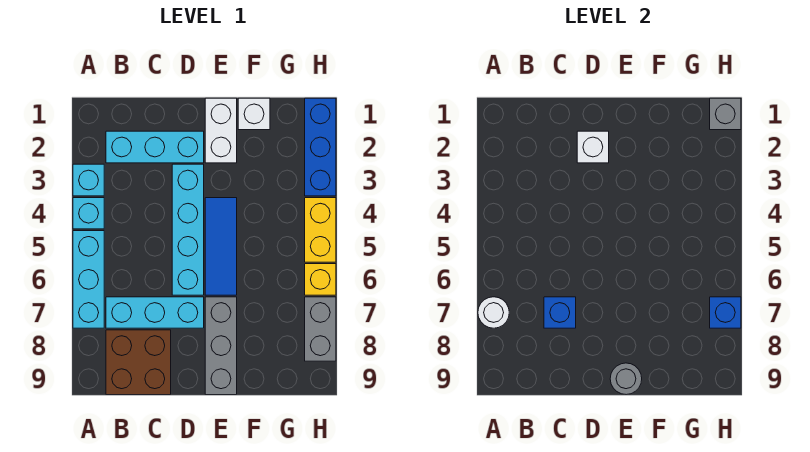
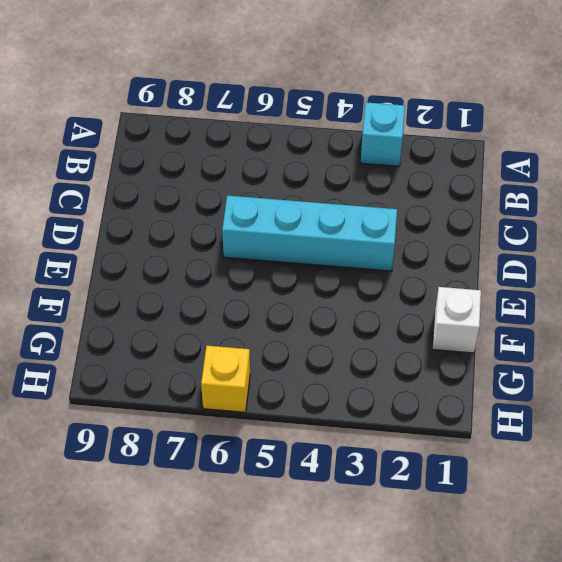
none -> cyan brick A4 level 1
none -> cyan brick A5:A7 level 1
none -> cyan brick B2:D2 level 1

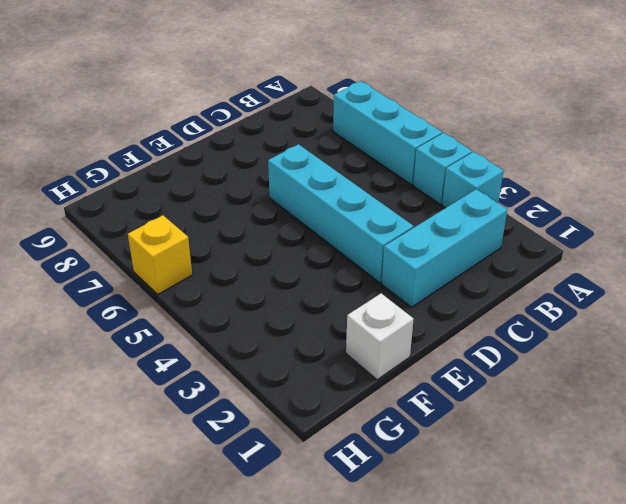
none -> cyan brick B7:D7 level 1
none -> brown brick B8:C9 level 1
none -> white brick E1:E2 level 1

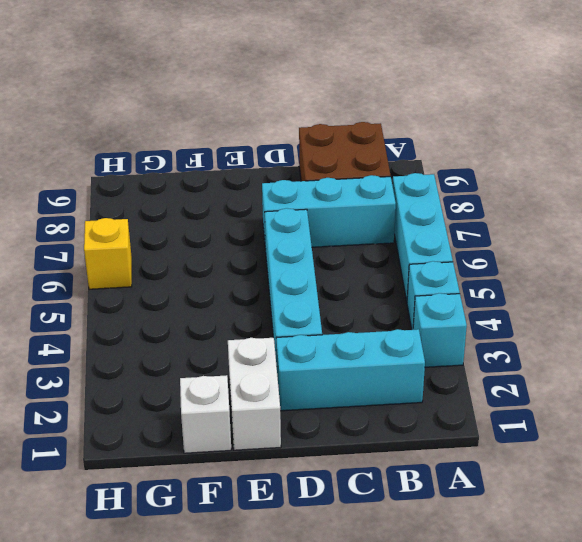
none -> blue tile E4:E6 level 1
none -> grey brick E7:E9 level 1
none -> blue brick H1:H3 level 1

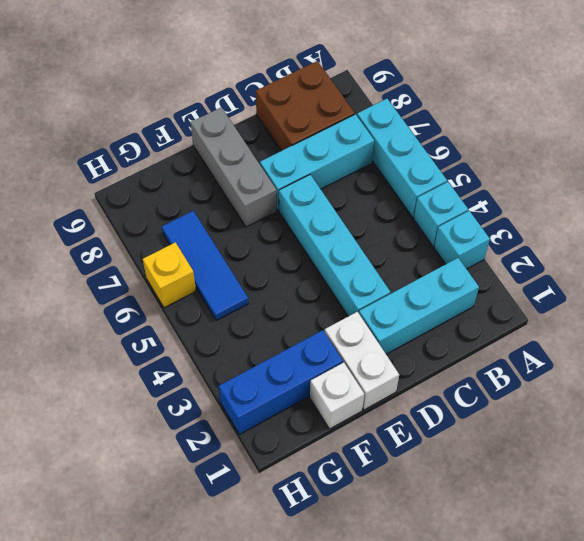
blue brick F2:H2 level 1 -> blue brick H1:H3 level 1
blue tile G5:G7 level 1 -> blue tile E4:E6 level 1
none -> yellow brick H4:H5 level 1
none -> grey brick H7:H8 level 1
none -> white round brick A7 level 2

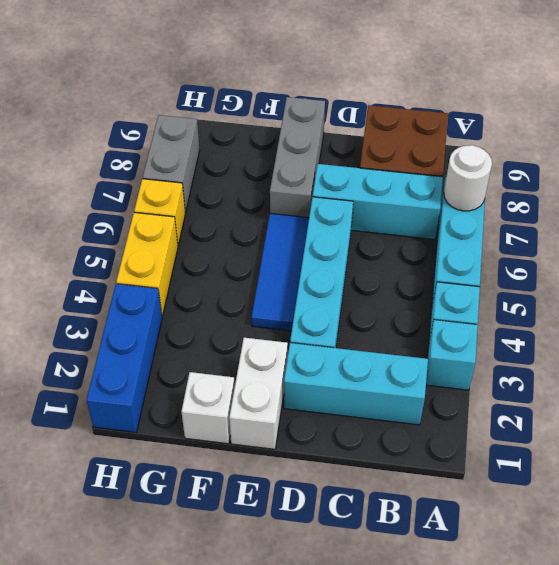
none -> blue brick C7 level 2
none -> white brick D2 level 2
none -> grey round brick E9 level 2

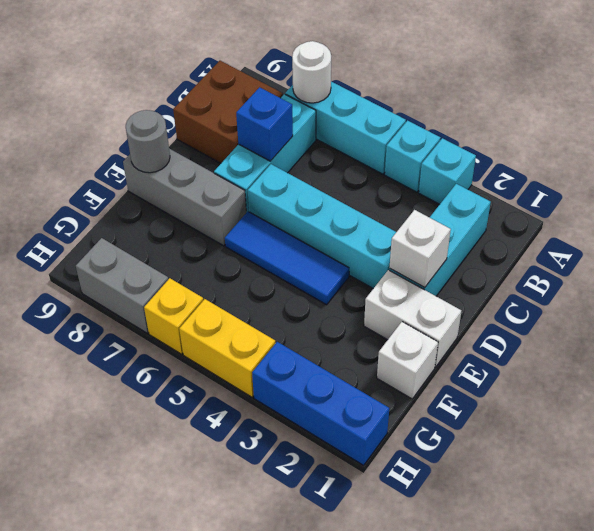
none -> grey brick H1 level 2
none -> blue brick H7 level 2

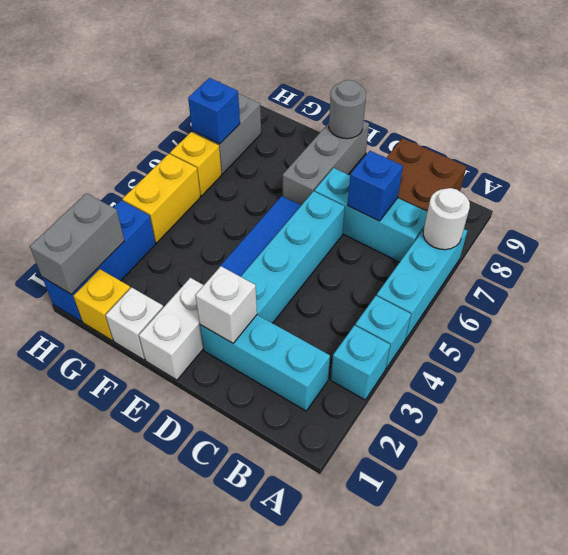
yellow brick G1 level 1 -> none
grey brick H1:H2 level 2 -> grey brick H1 level 2

